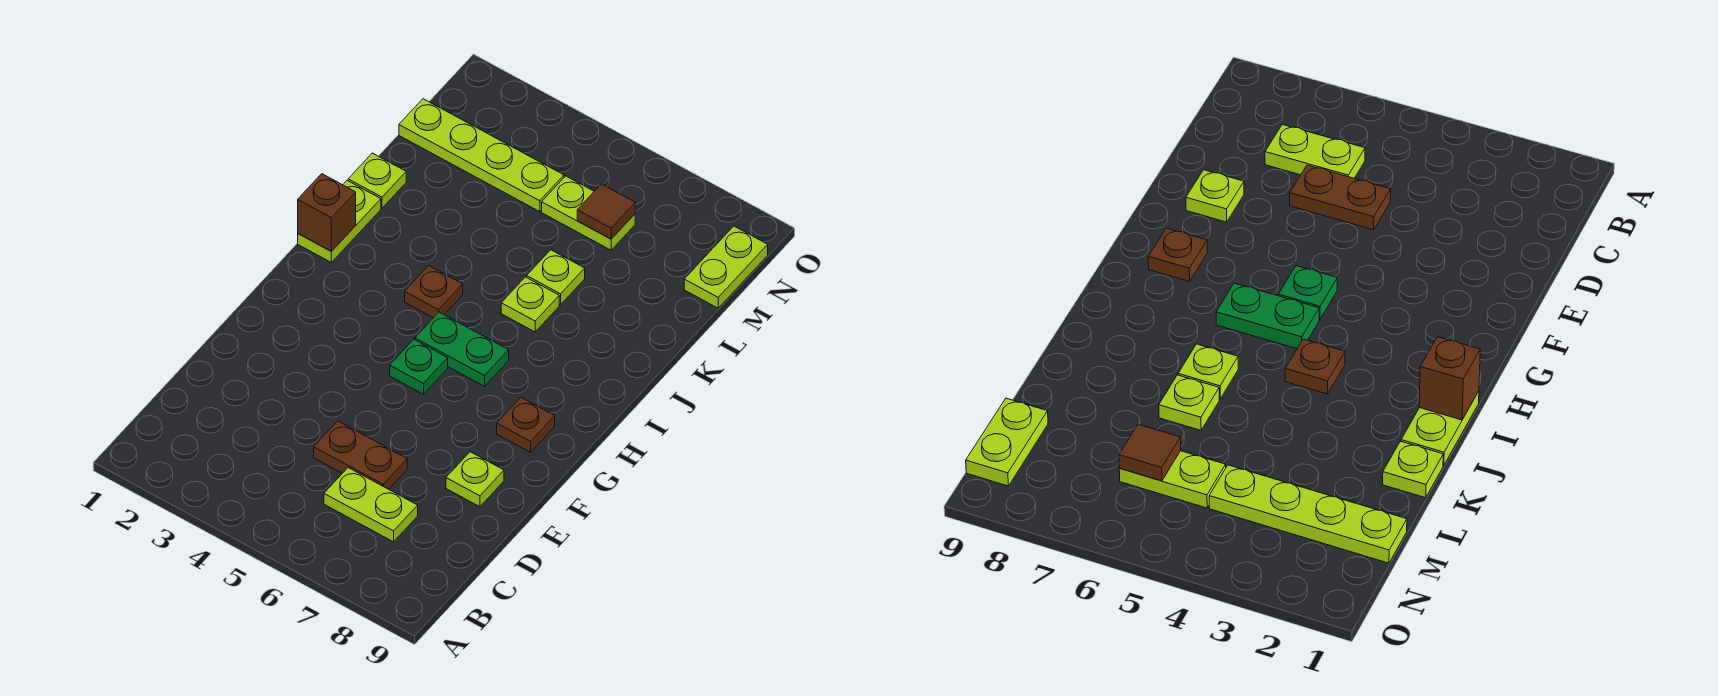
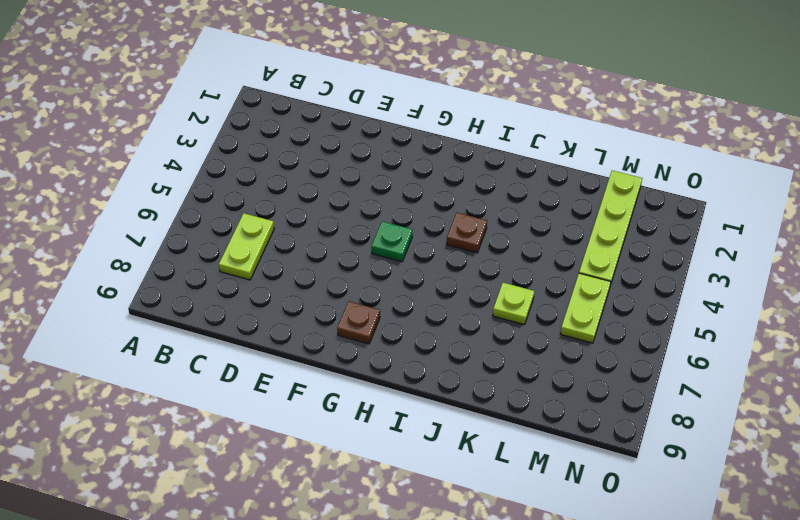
none -> brown plate D5:D6 level 1
none -> lime plate E8 level 1
none -> green plate H5:H6 level 1

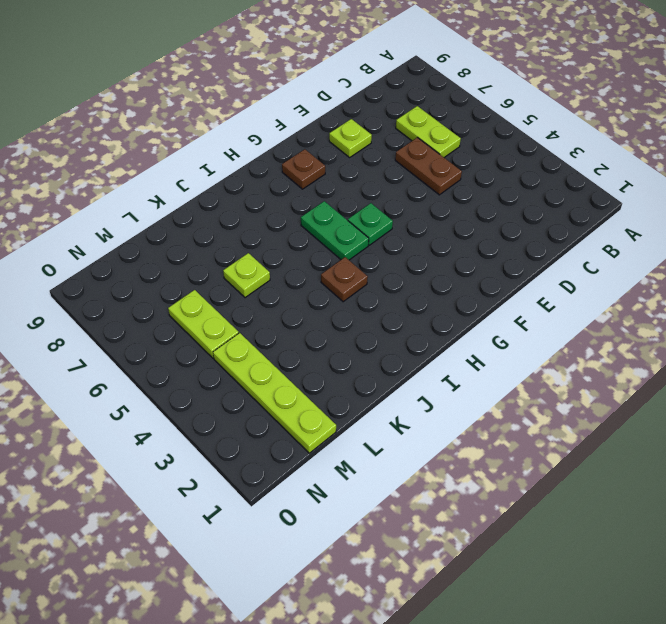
none -> lime plate I1:J1 level 1
none -> lime plate J6 level 1
none -> lime plate K1 level 1

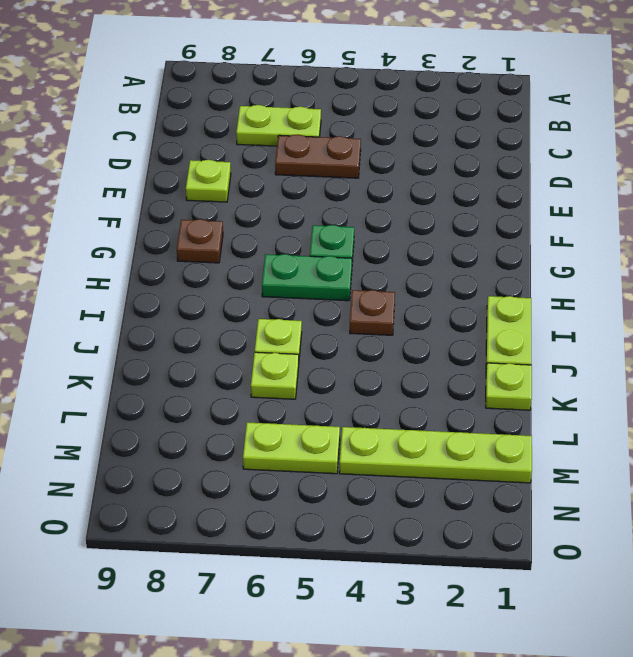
none -> lime plate M9:N9 level 1
none -> brown brick I1 level 2
none -> brown tile M6 level 2

